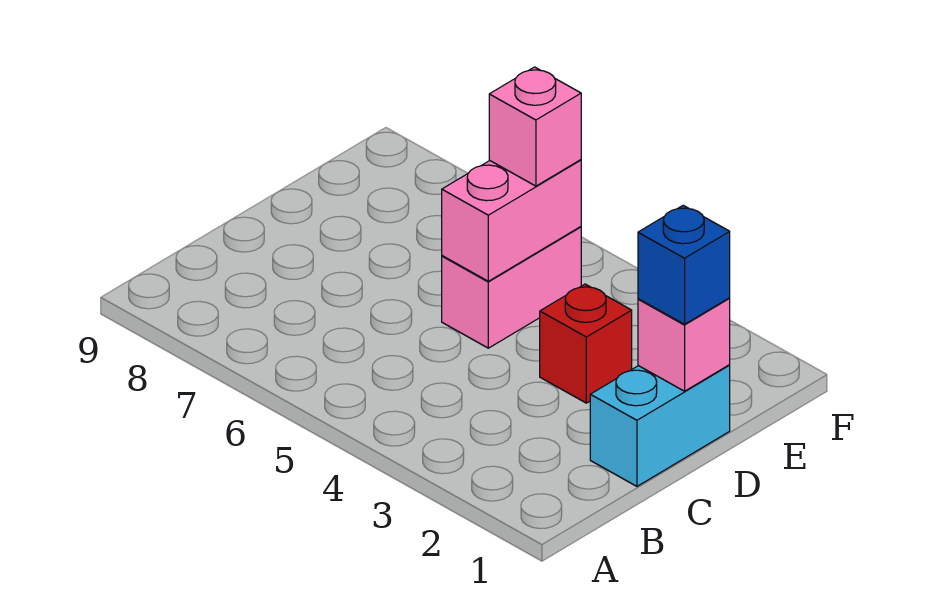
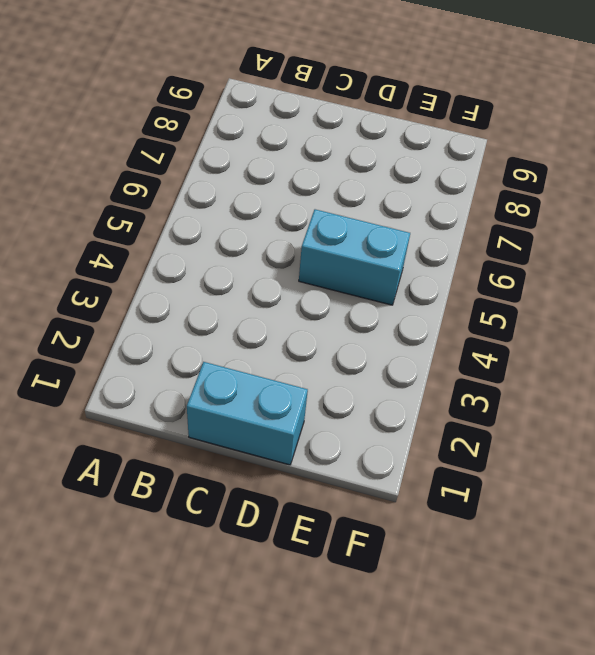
cyan brick D5:E5 level 1 -> pink brick D5:E5 level 1
none -> red brick D3 level 1
none -> pink brick D1 level 2

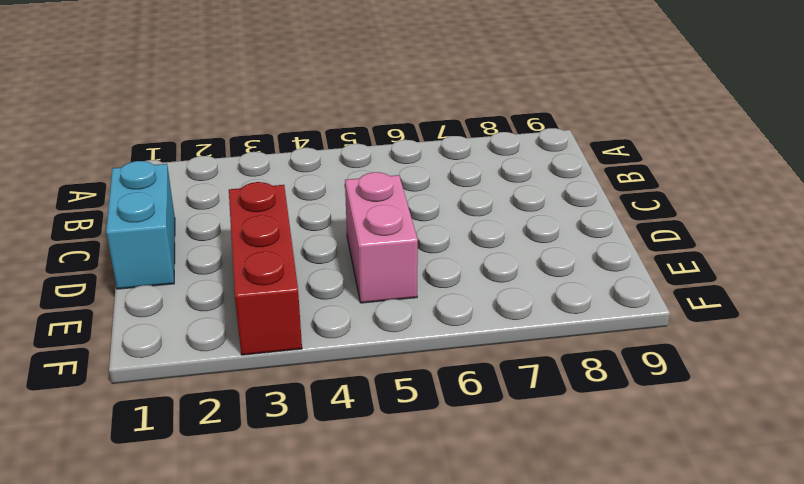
red brick D3:F3 level 1 -> red brick D3 level 1
none -> pink brick D1 level 2
none -> pink brick D5:E5 level 2

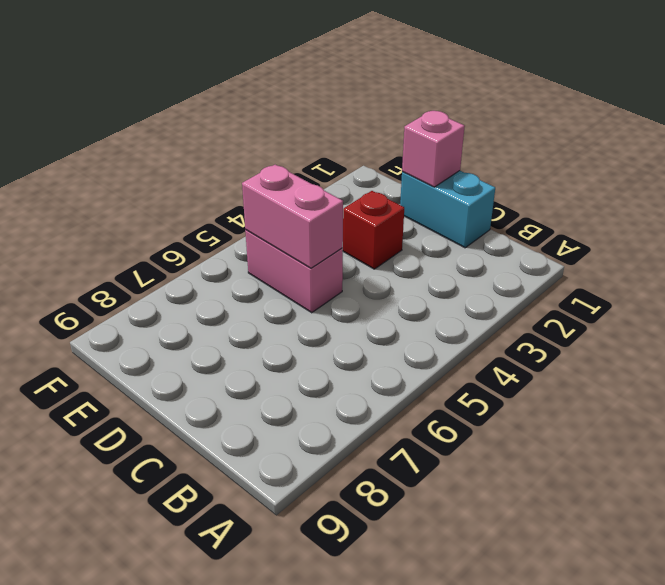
none -> blue brick D1 level 3
none -> pink brick E5 level 3

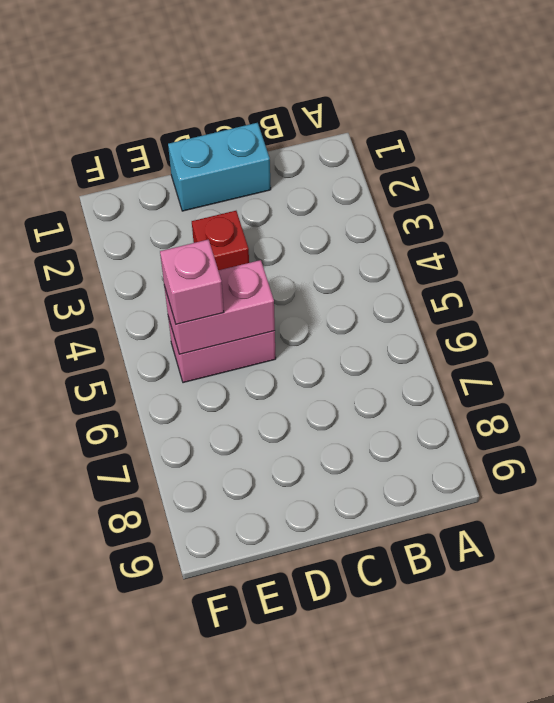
none -> pink brick D1 level 2
none -> blue brick D1 level 3

